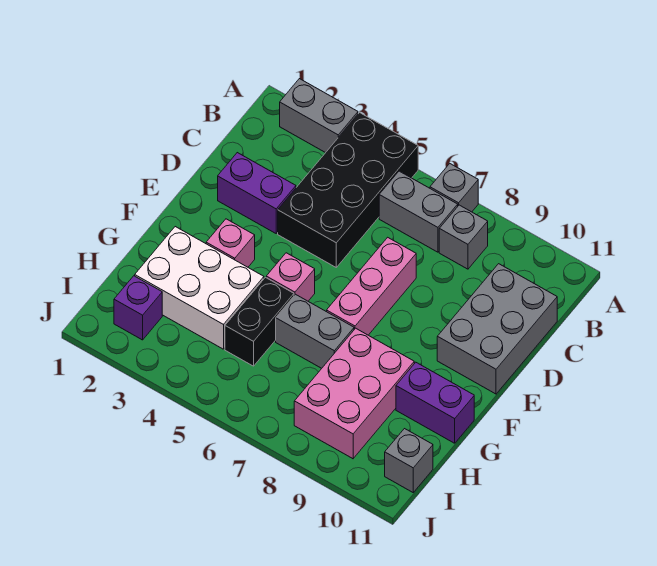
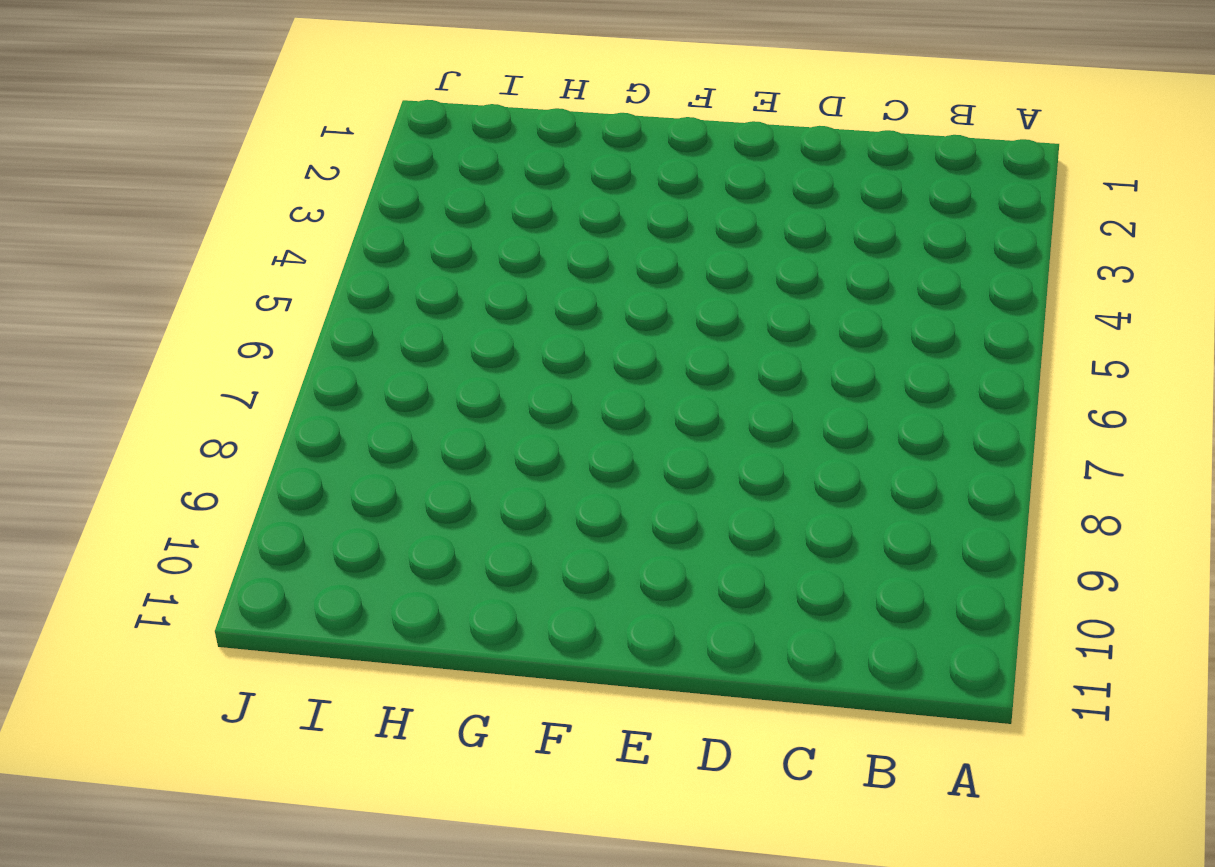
none -> grey brick A2:A3 level 1
none -> black brick A4:D5 level 1
none -> grey brick A7 level 1

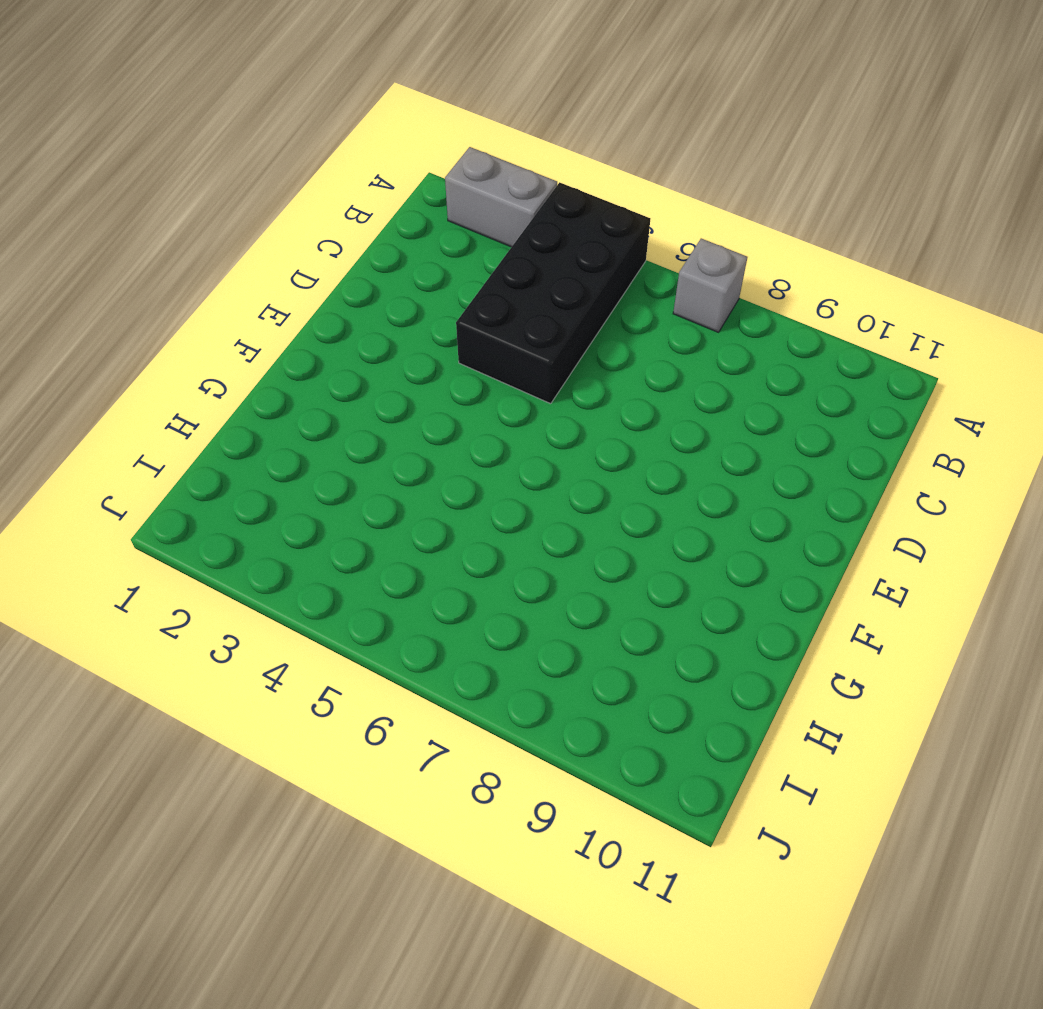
none -> grey brick B6:B7 level 1
none -> grey brick B8 level 1
none -> grey brick C10:E11 level 1

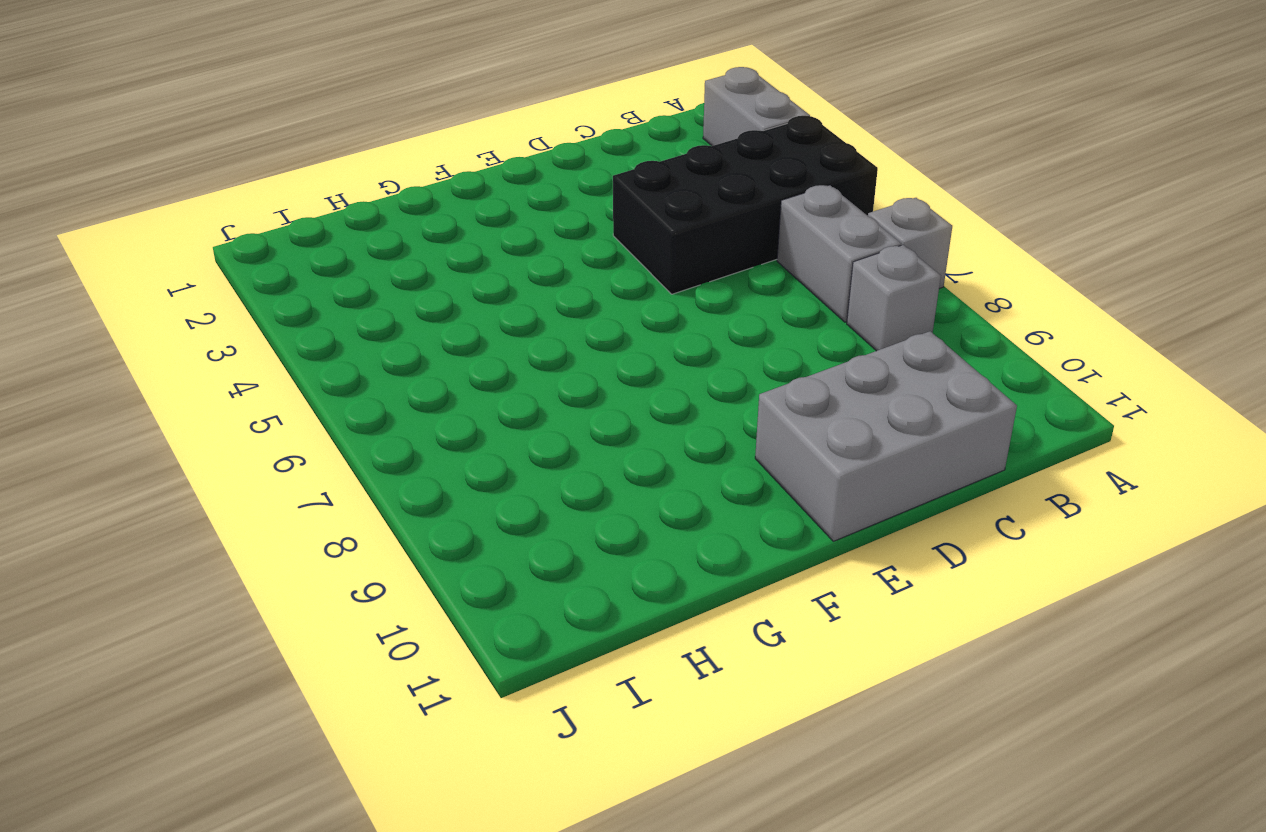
none -> purple brick D2:D3 level 1
none -> pink brick D7:F7 level 1
none -> pink brick F3 level 1

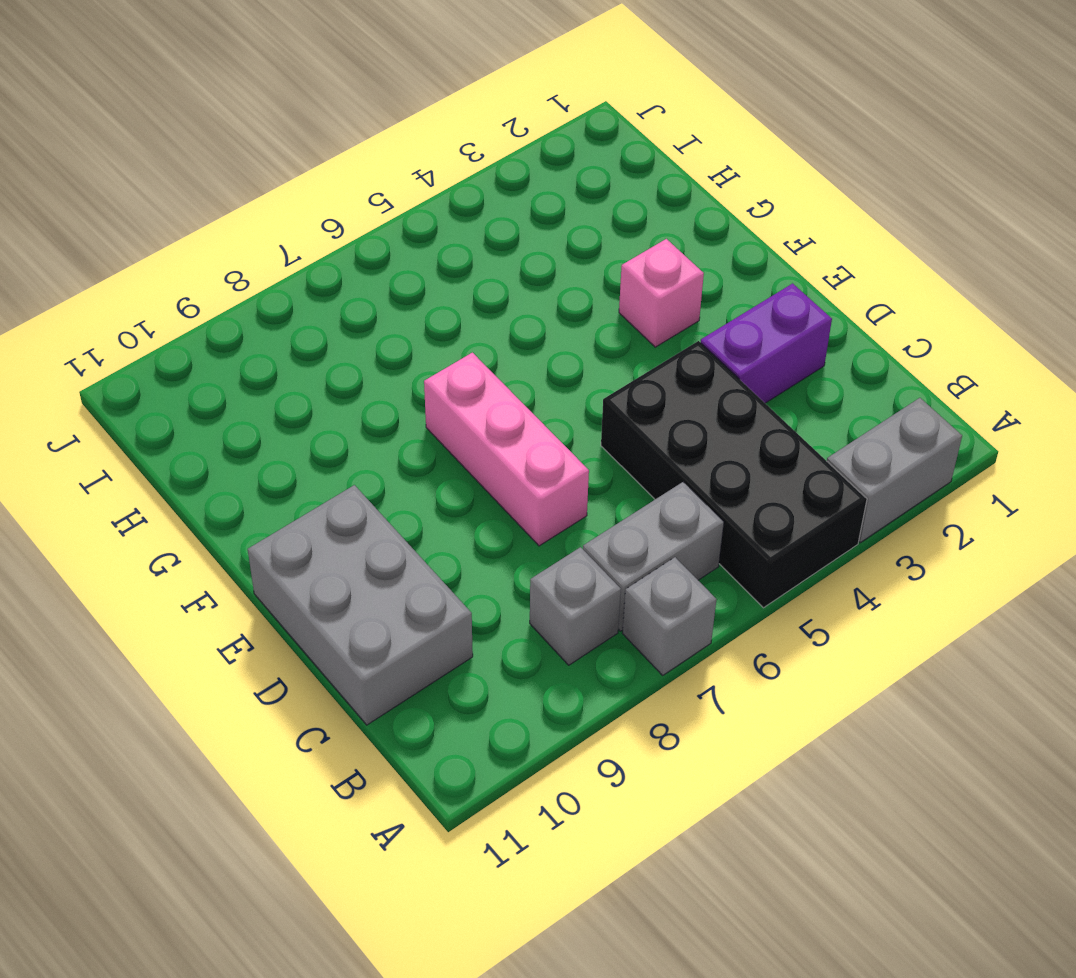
none -> pink brick F5 level 1
none -> white brick G2:H4 level 1
none -> black brick G5:H5 level 1

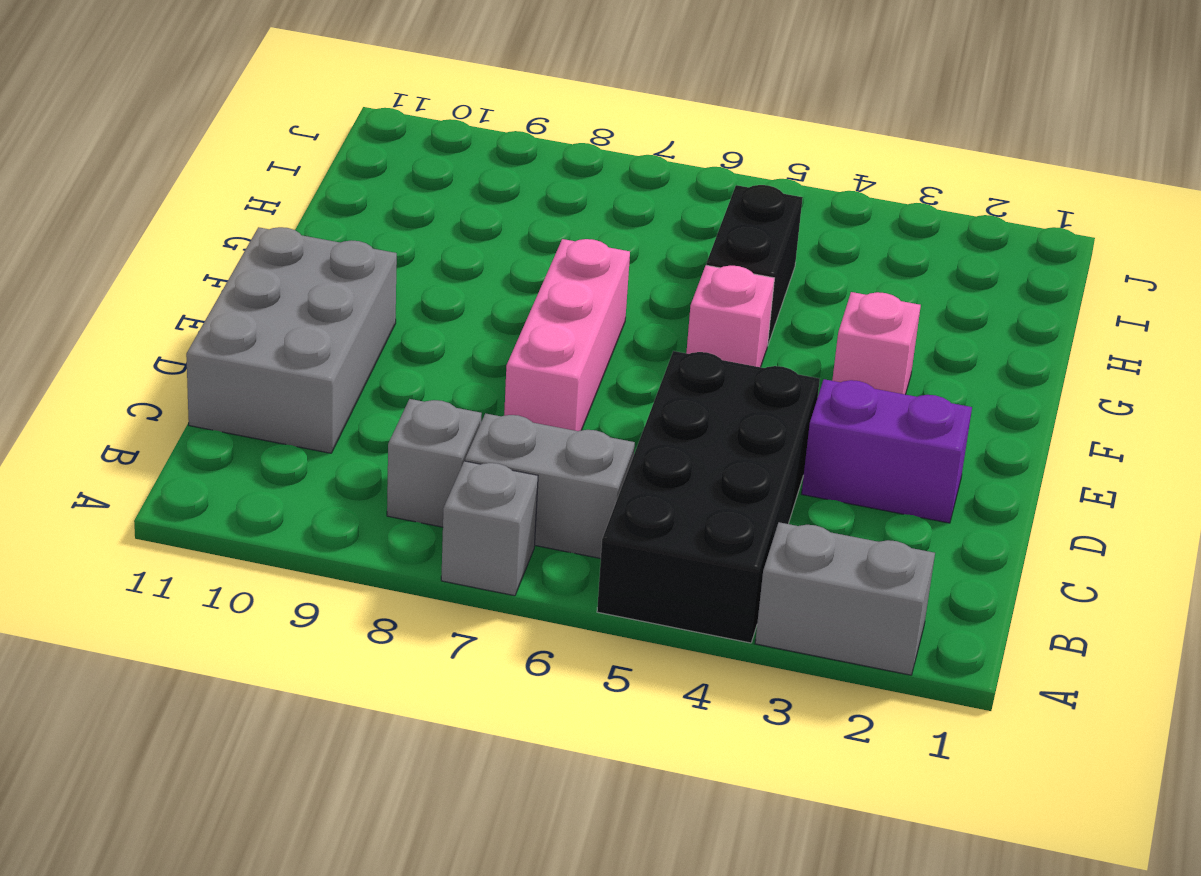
none -> white brick G2:H4 level 1
none -> grey brick G6:G7 level 1
none -> pink brick G8:I9 level 1

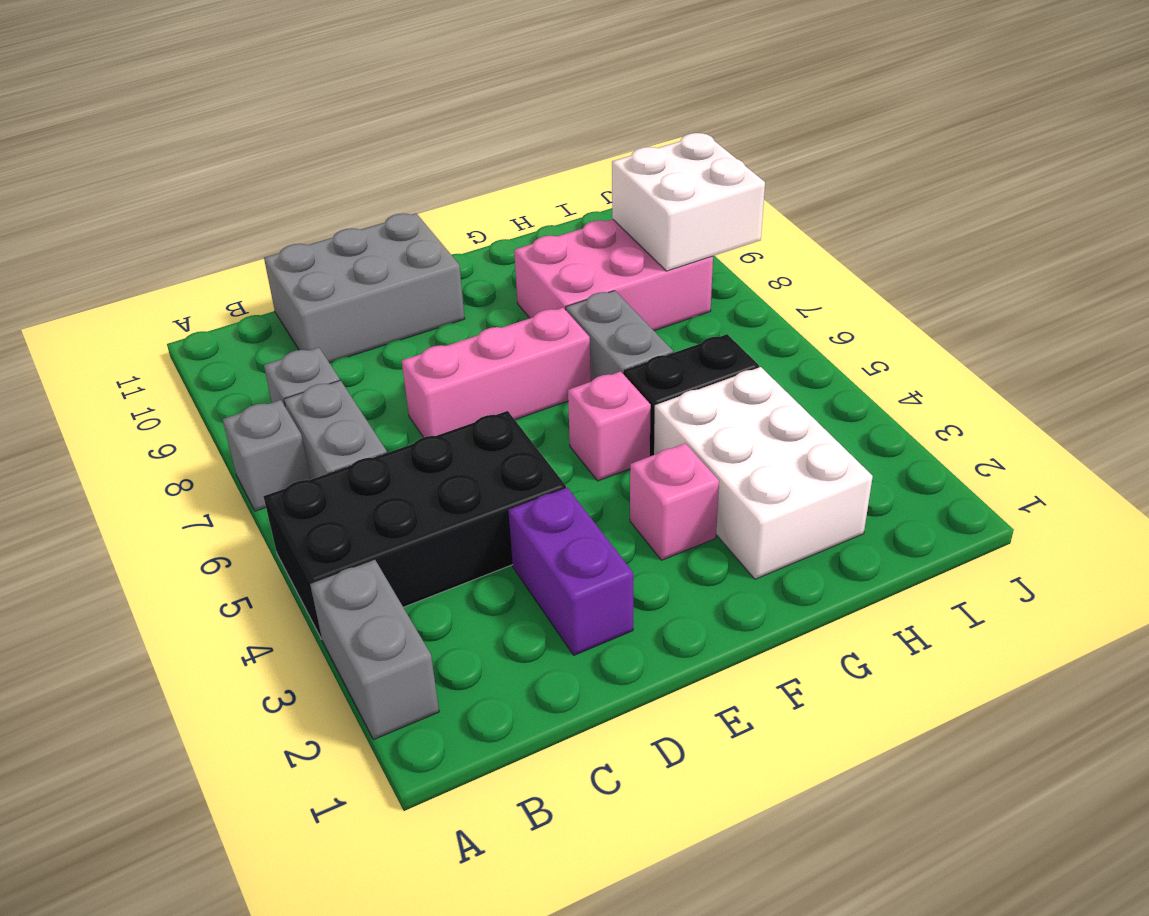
white brick I8:J9 level 2 -> none
none -> purple brick G10:G11 level 1
none -> purple brick I2 level 1
none -> grey brick I11 level 1

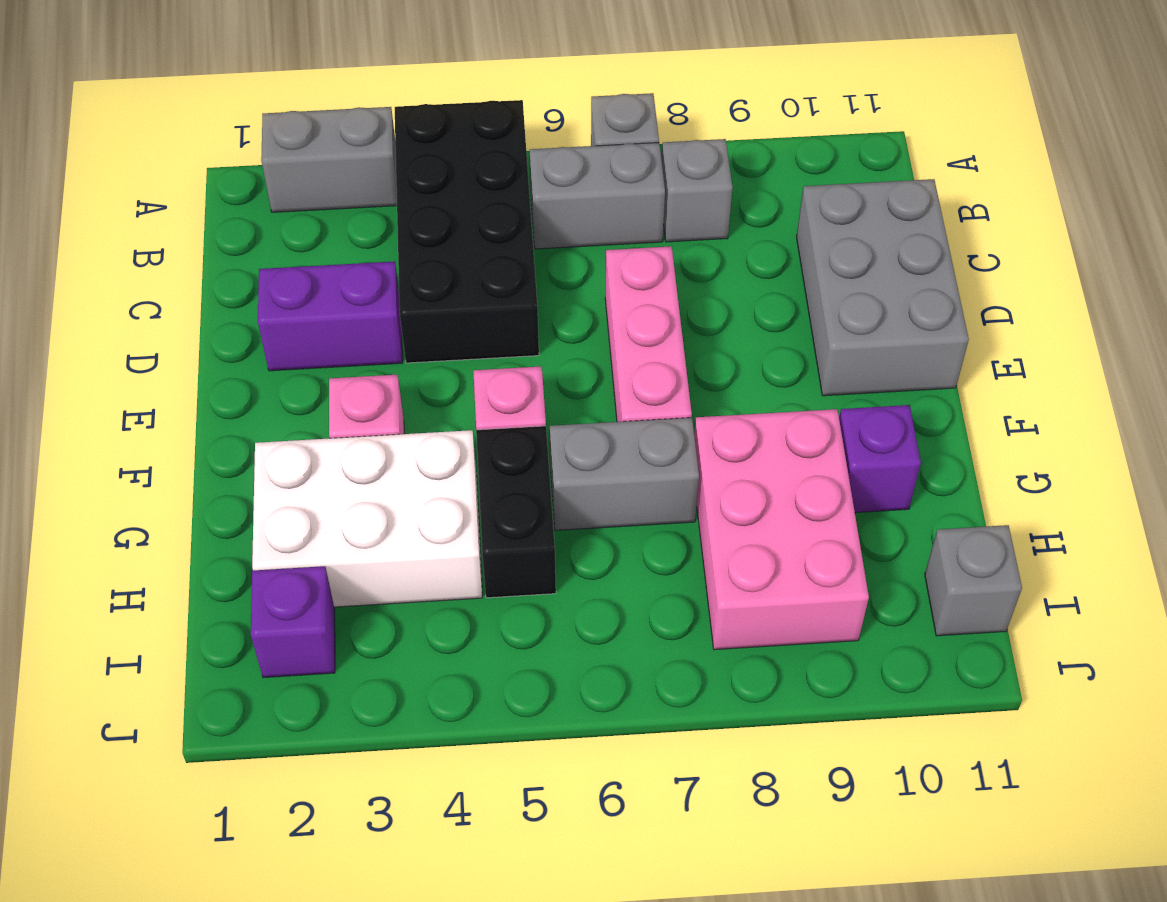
purple brick G10 level 1 -> purple brick G10:G11 level 1

